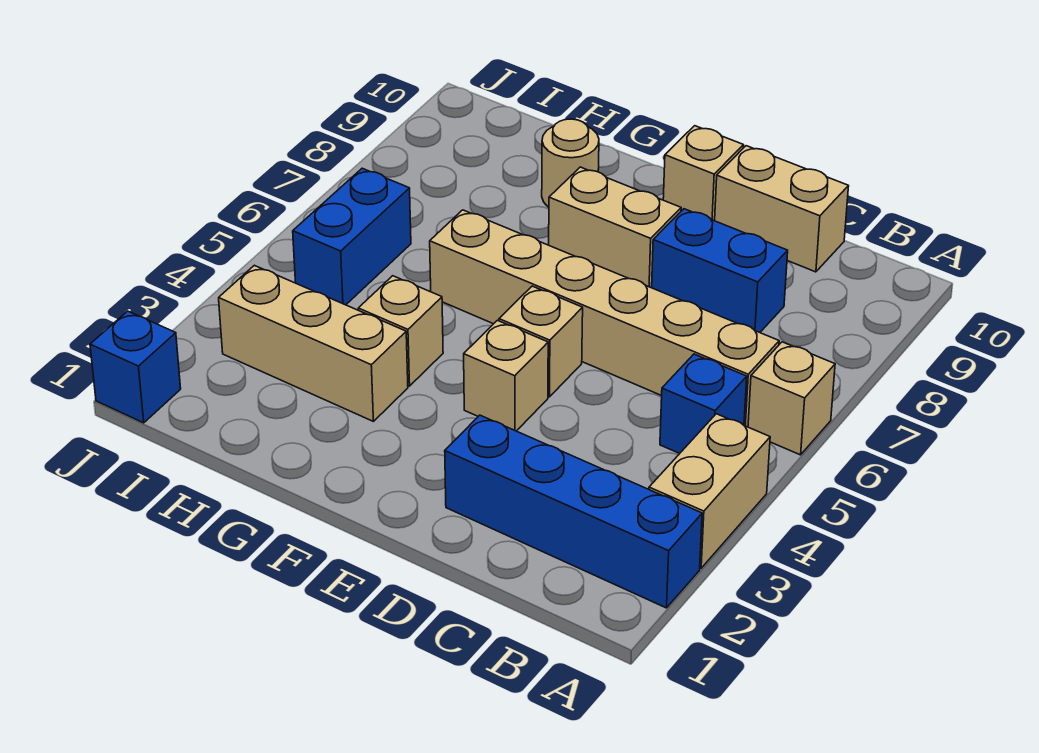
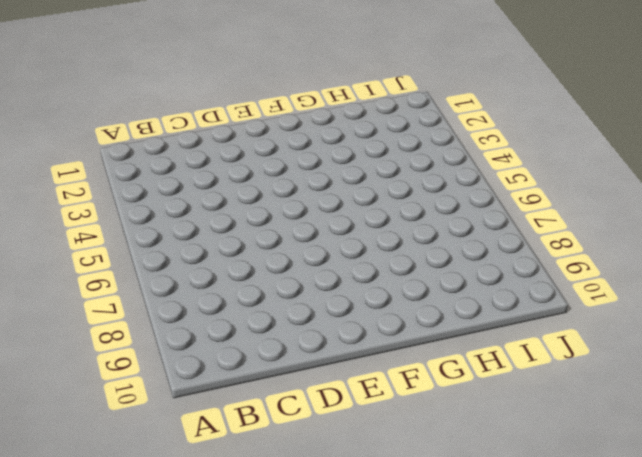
none -> blue brick A2:D2 level 1
none -> tan brick A3:A4 level 1
none -> tan brick A6 level 1

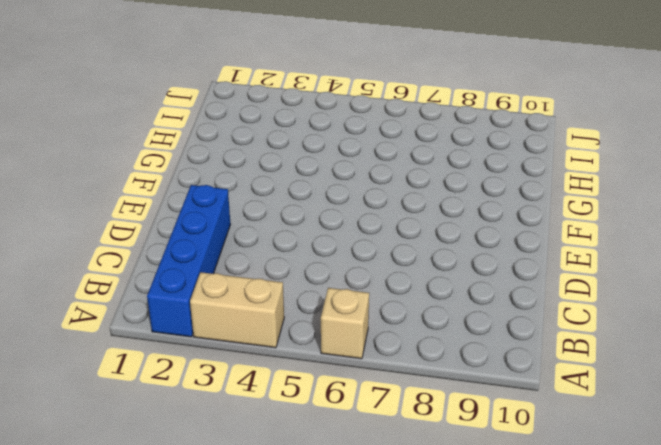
none -> blue brick B5 level 1
none -> tan brick B6:G6 level 1
none -> blue brick C8:D8 level 1

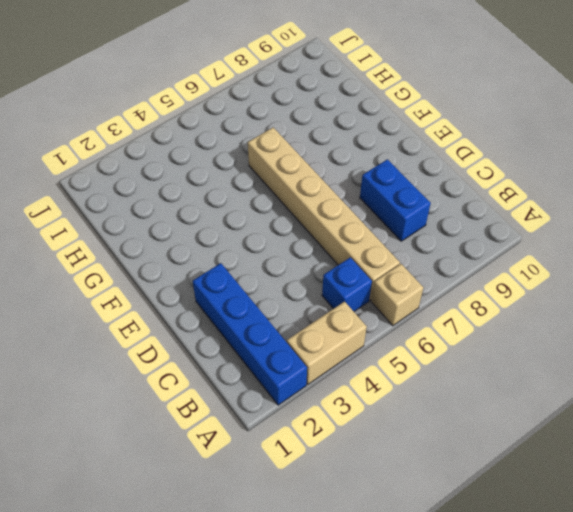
none -> tan brick C10:D10 level 1
none -> tan brick E4 level 1
none -> tan brick E5 level 1

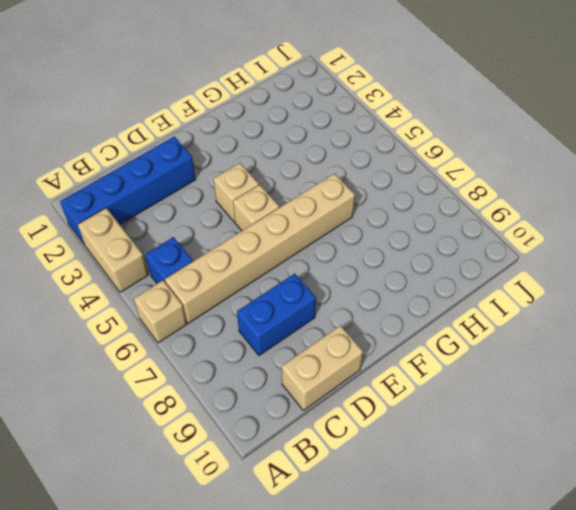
none -> tan brick E8:F8 level 1
none -> tan brick E10 level 1
none -> tan brick G3:I3 level 1

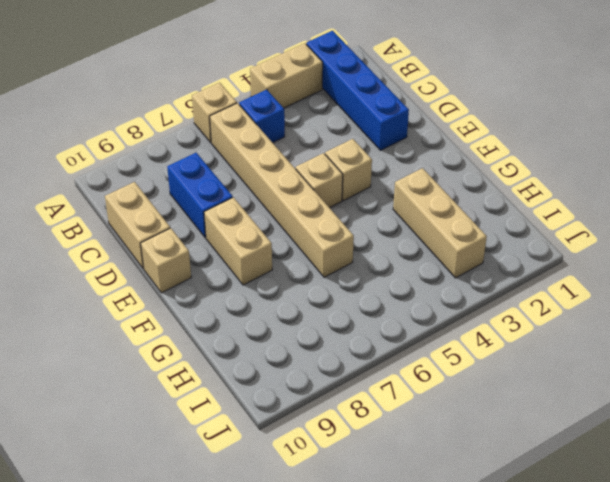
none -> tan brick G4 level 1
none -> tan round brick G9 level 1
none -> blue brick I5:I6 level 1

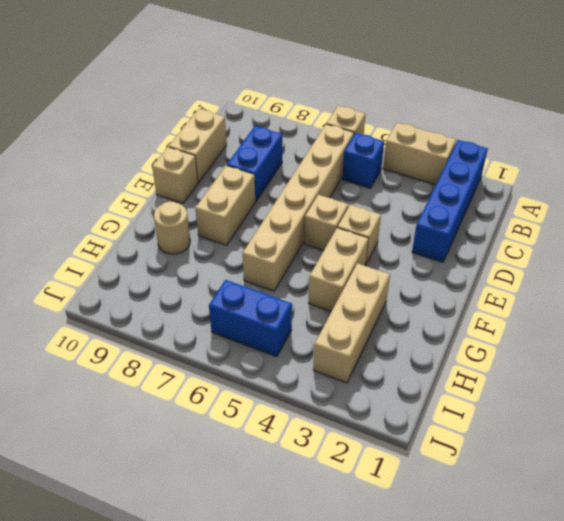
tan brick F4:G4 level 1 -> tan brick G4 level 1
none -> blue brick J1 level 1

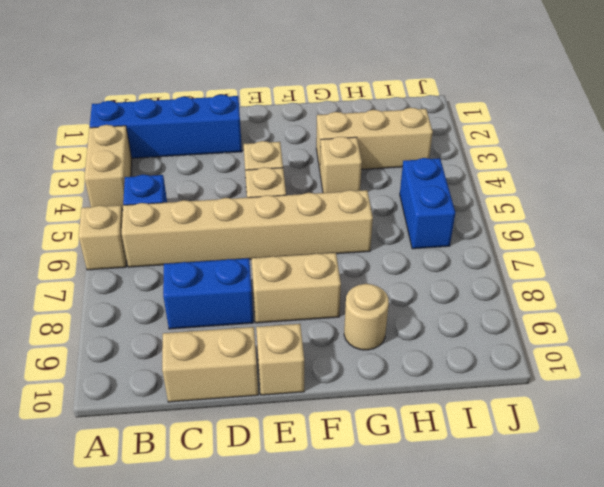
none -> blue brick J1 level 1

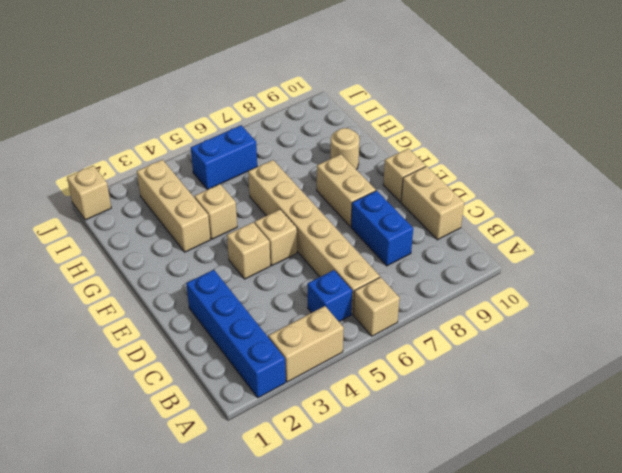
tan brick J1 level 1 -> blue brick J1 level 1

